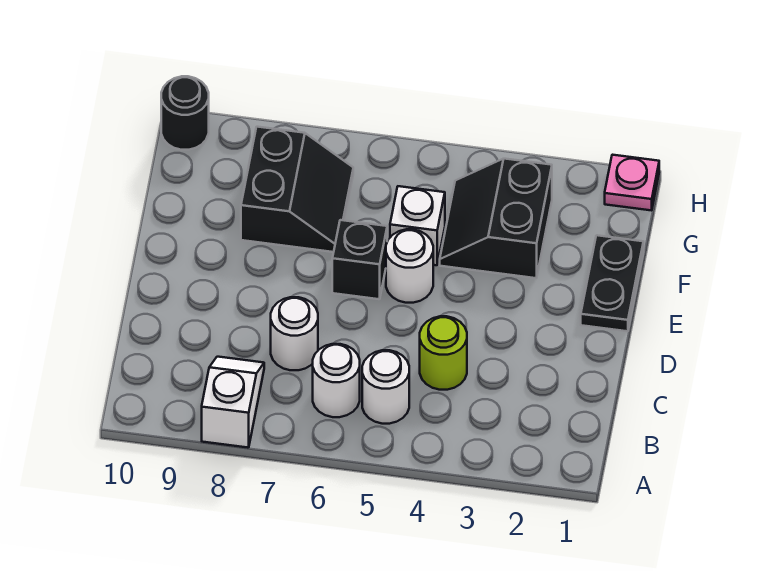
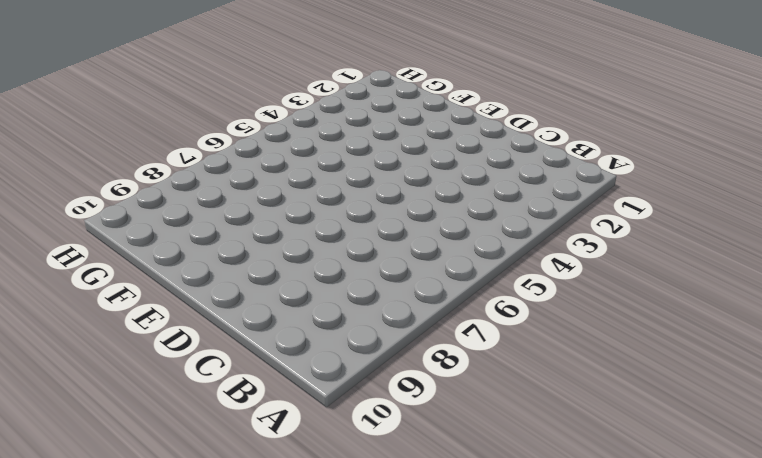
none -> white slope A8:B8 level 1 top A
none -> white round brick B5 level 1
none -> white round brick B6 level 1

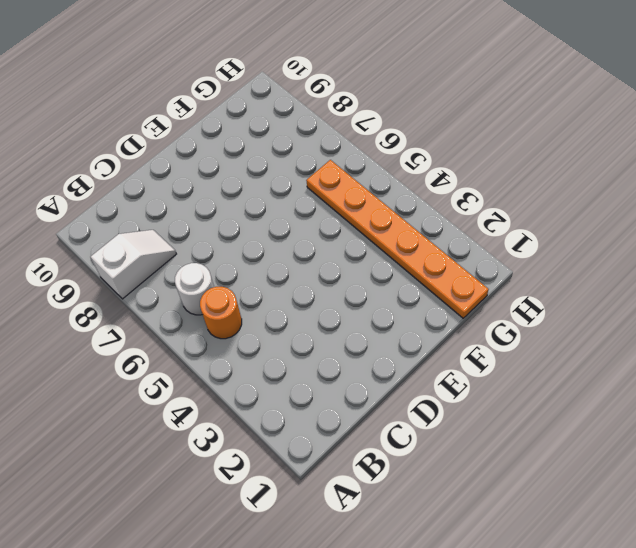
orange round brick B5 level 1 -> white round brick B5 level 1
orange plate G1:G6 level 1 -> black slope F3:G4 level 1 top 3
none -> lime round brick C4 level 1
none -> white round brick C7 level 1
none -> black plate E1:F1 level 1

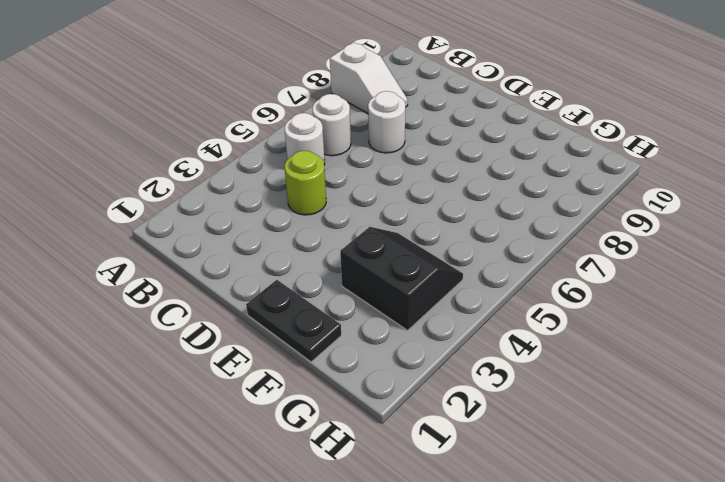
none -> white round brick E5 level 1
none -> black brick E6 level 1
none -> white brick F5 level 1

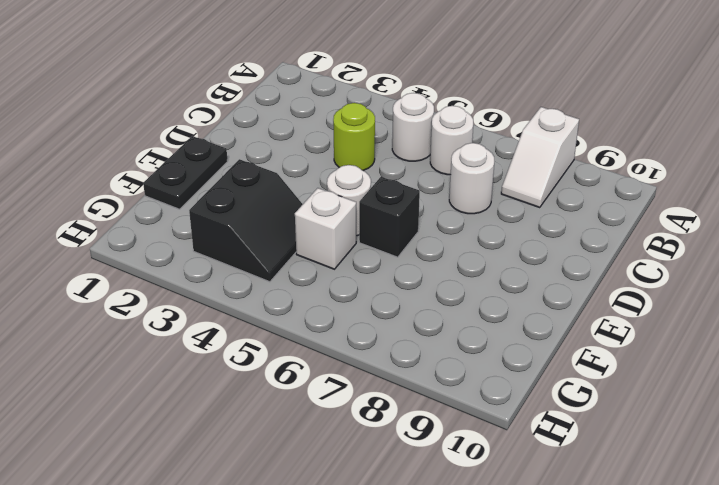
none -> black slope F7:G8 level 1 top 8
none -> pink plate H1 level 1
none -> black round brick H10 level 1

